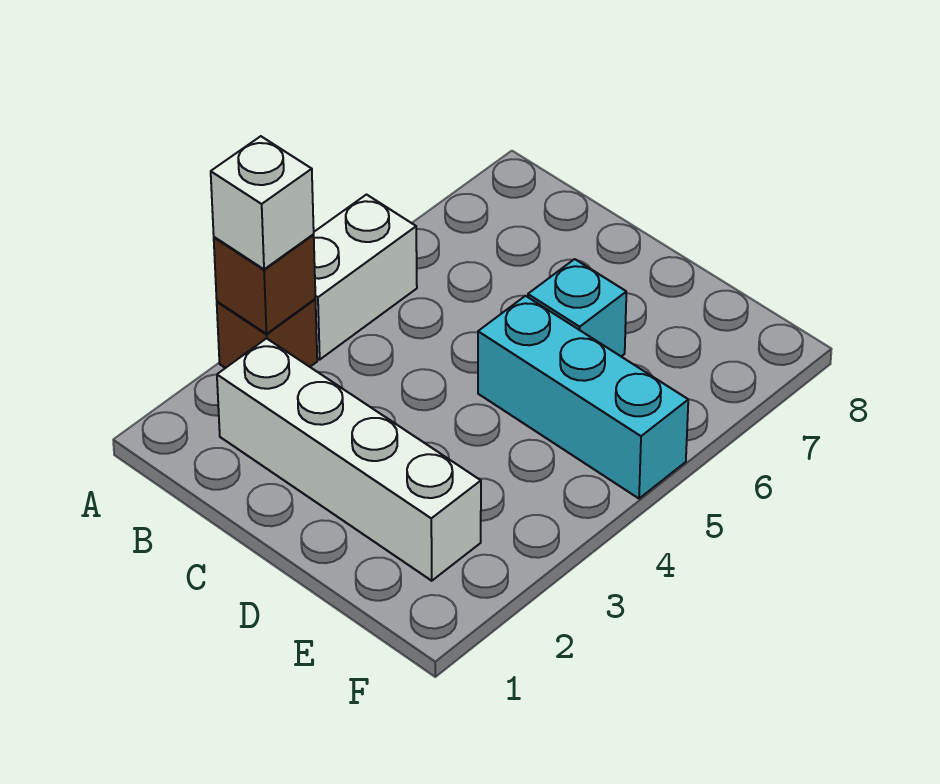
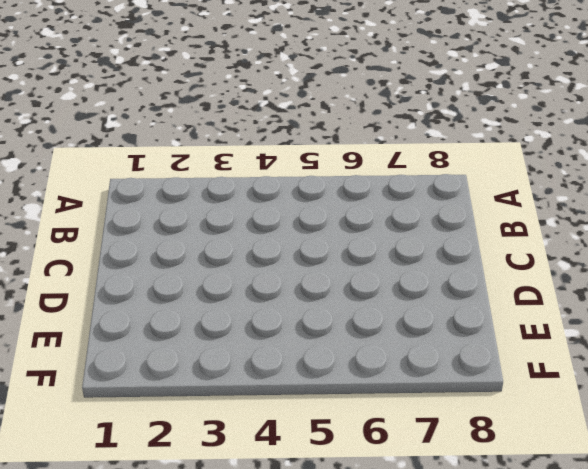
none -> brown brick A3 level 1
none -> white brick A4:A5 level 1

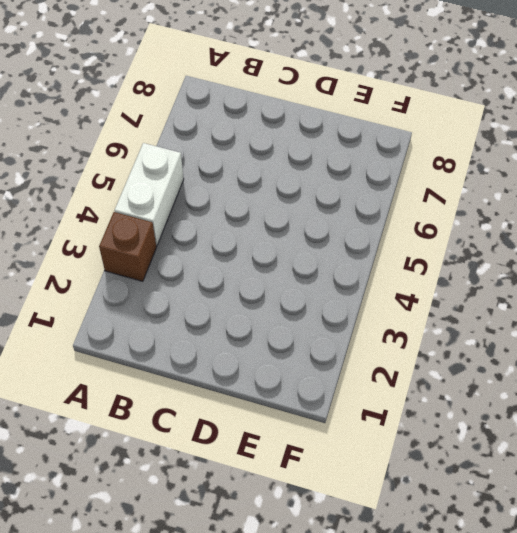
none -> white brick B2:E2 level 1
none -> cyan brick D5:F5 level 1

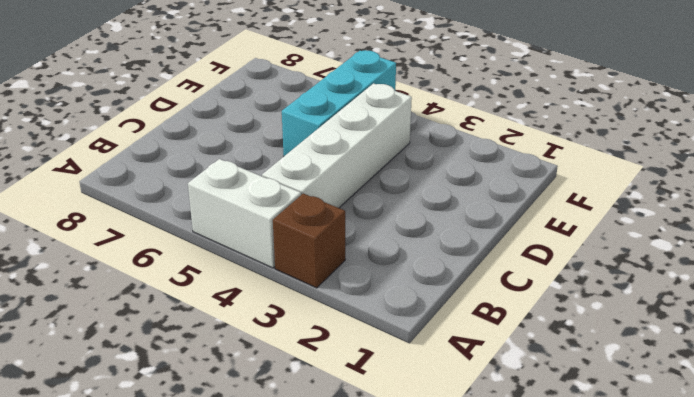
white brick B4:E4 level 1 -> white brick B2:E2 level 1
none -> cyan brick D6 level 1
none -> brown brick A3 level 2

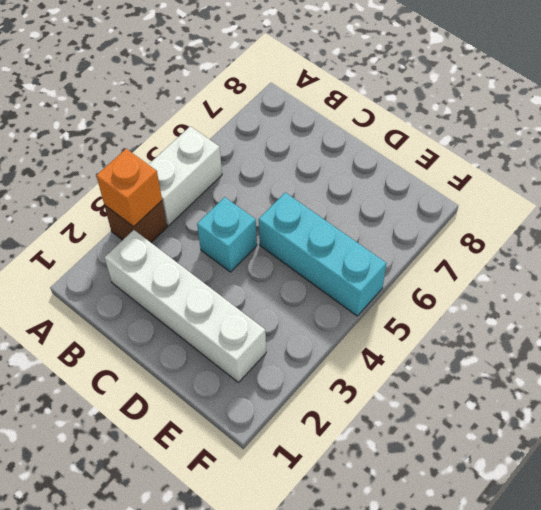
orange brick A3 level 2 -> brown brick A3 level 2
cyan brick C4 level 1 -> cyan brick D6 level 1
none -> white brick A3 level 3

